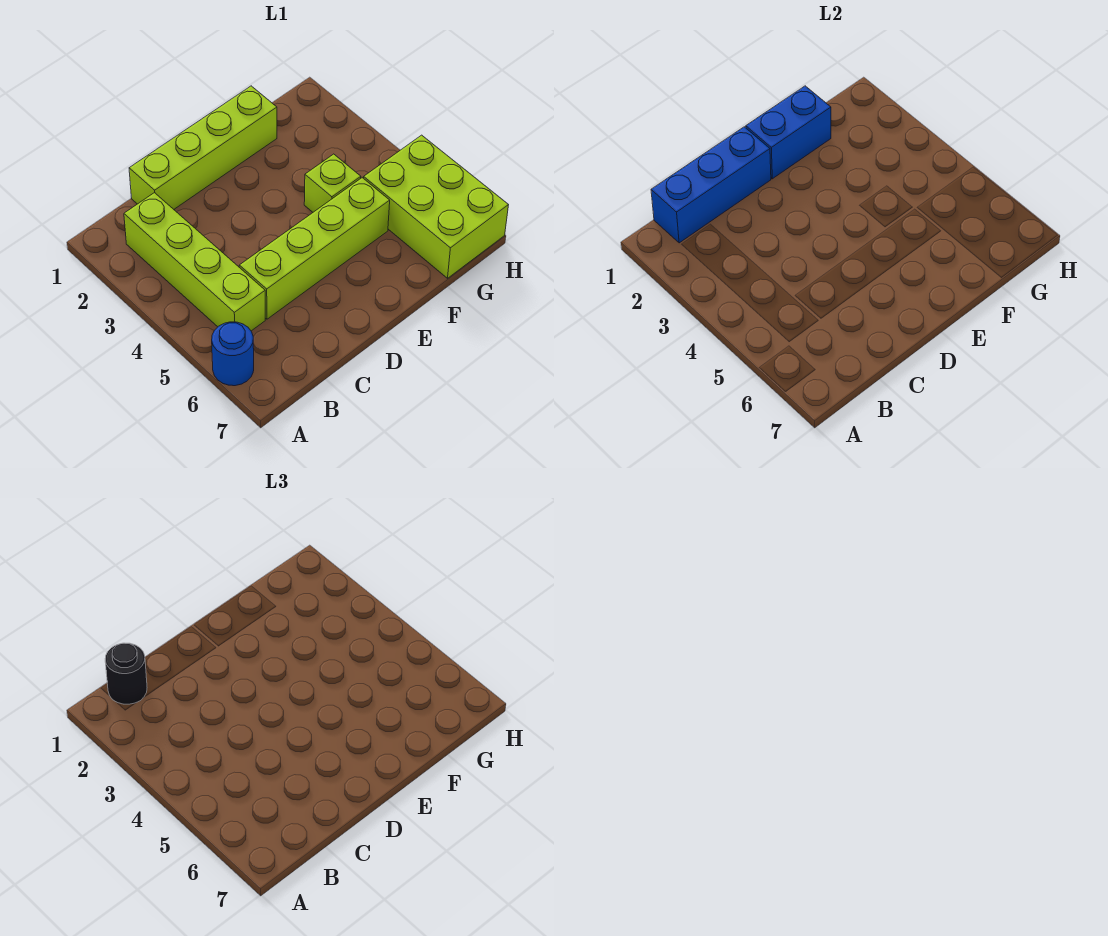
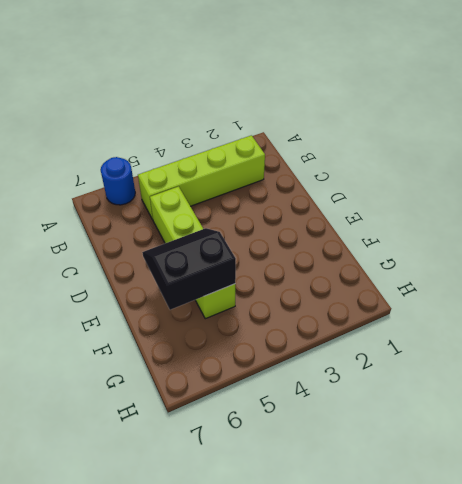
black slope E5:F6 level 2 top F -> none
none -> lime brick C1:F1 level 1
none -> lime brick F4 level 1

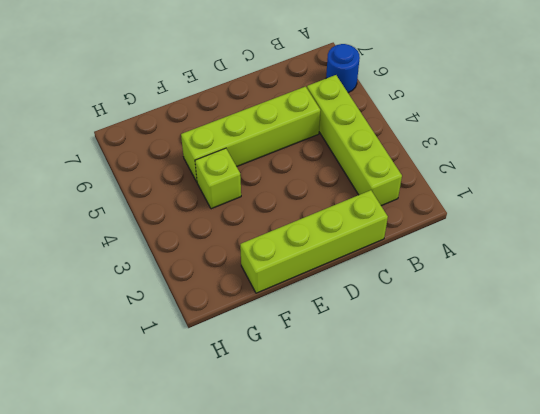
none -> lime brick G5:H7 level 1
none -> blue brick B1:D1 level 2

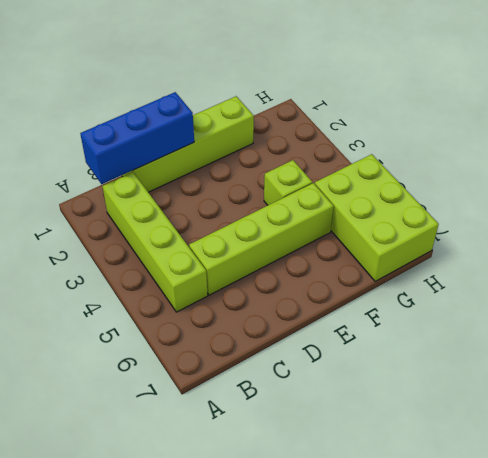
none -> blue round brick A6 level 1
none -> blue brick E1:F1 level 2

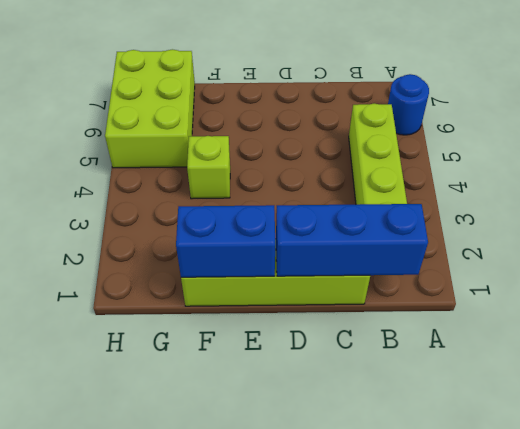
none -> lime brick C5:F5 level 1
none -> black round brick B1 level 3

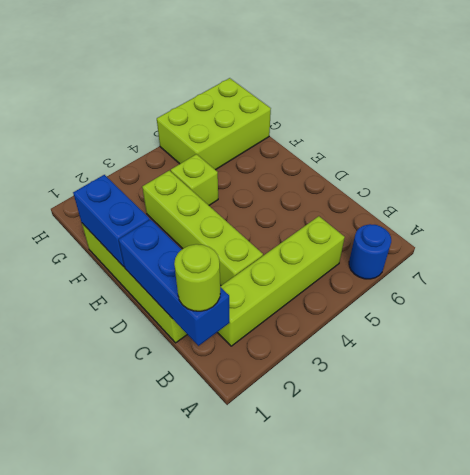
lime round brick B1 level 3 -> black round brick B1 level 3
lime brick C3:F3 level 1 -> lime brick C5:F5 level 1

